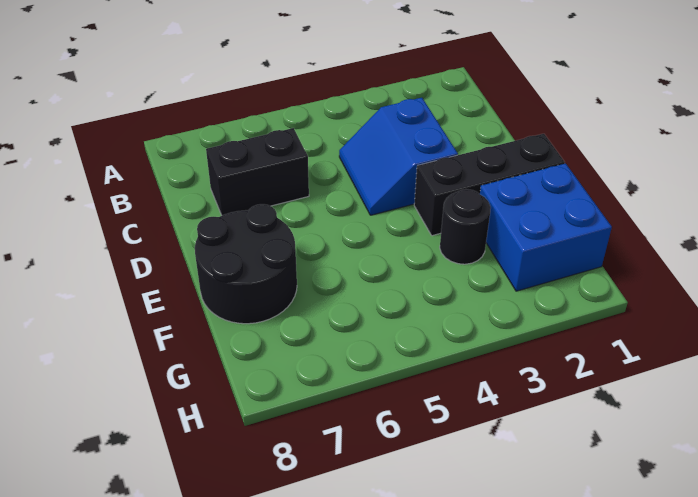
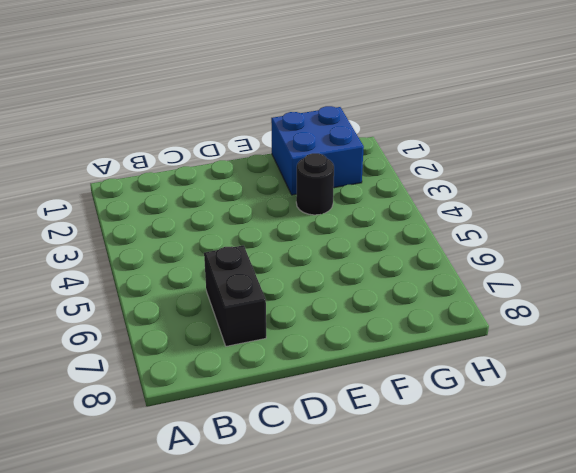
none -> blue slope C3:D4 level 1 top 3
none -> black brick E1:E3 level 1

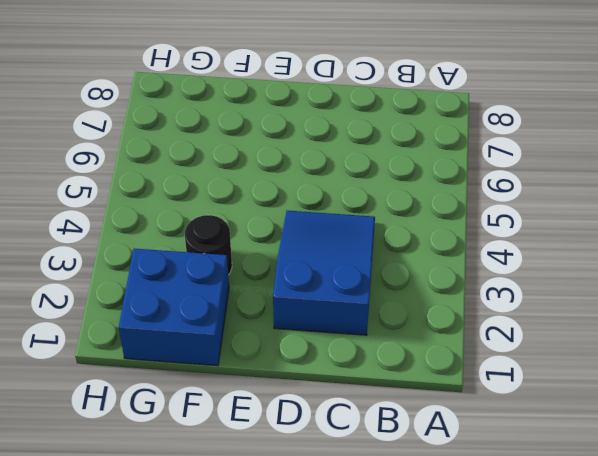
blue slope C2:D4 level 1 top 2 -> blue slope C3:D4 level 1 top 3
none -> black brick C6:C7 level 1
none -> black brick E1:E3 level 1

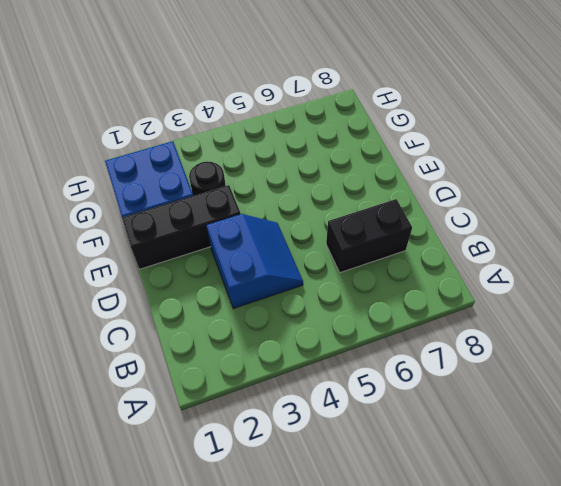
none -> black round brick E7:F8 level 1

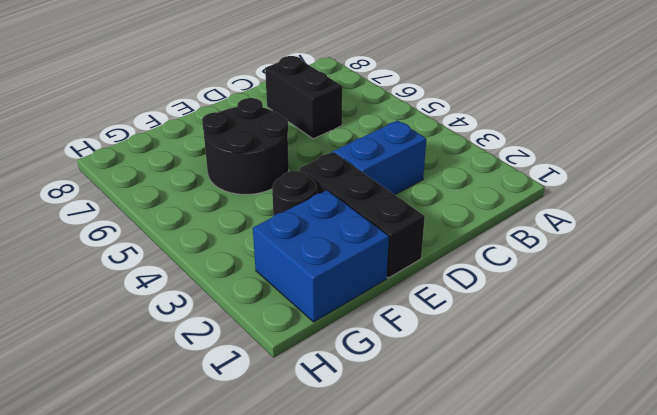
black round brick E5:F6 level 1 -> black round brick E7:F8 level 1

